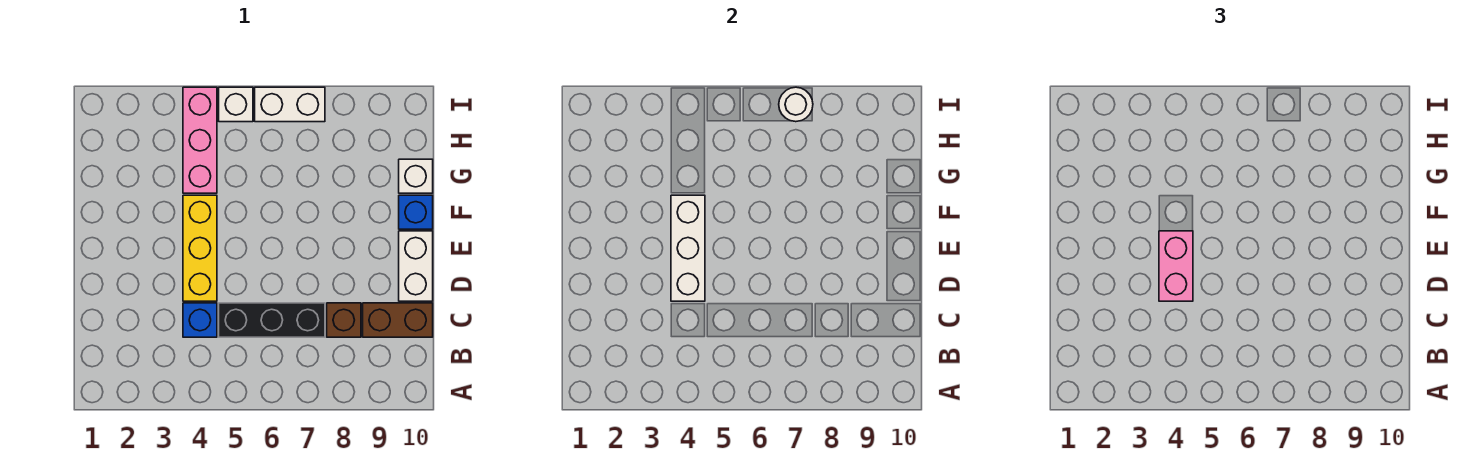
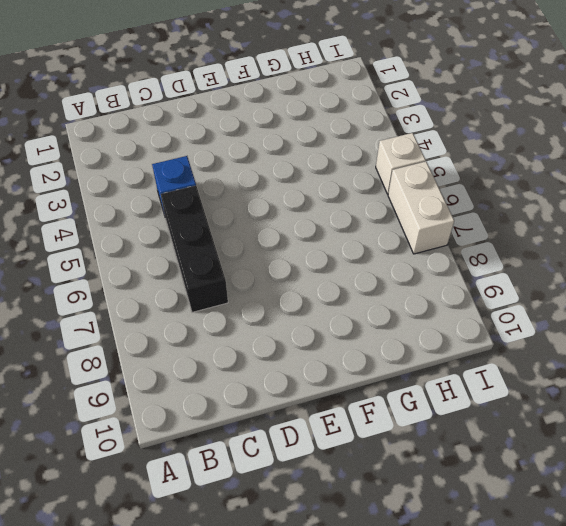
none -> brown brick C8 level 1
none -> brown brick C9:C10 level 1
none -> yellow brick D4:F4 level 1

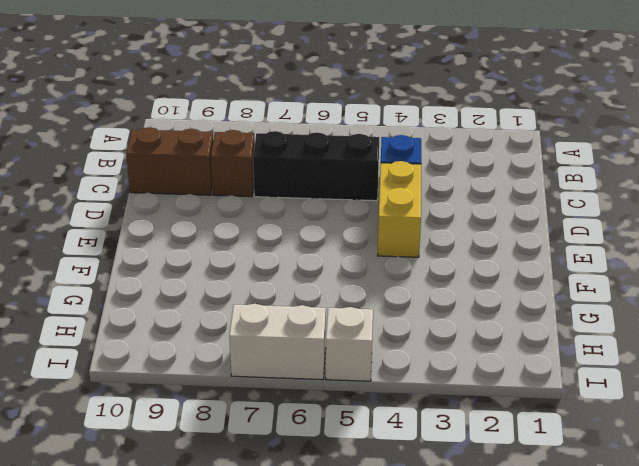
yellow brick D4:E4 level 1 -> yellow brick D4:F4 level 1
none -> white brick D10:E10 level 1
none -> blue brick F10 level 1
none -> pink brick G4:I4 level 1

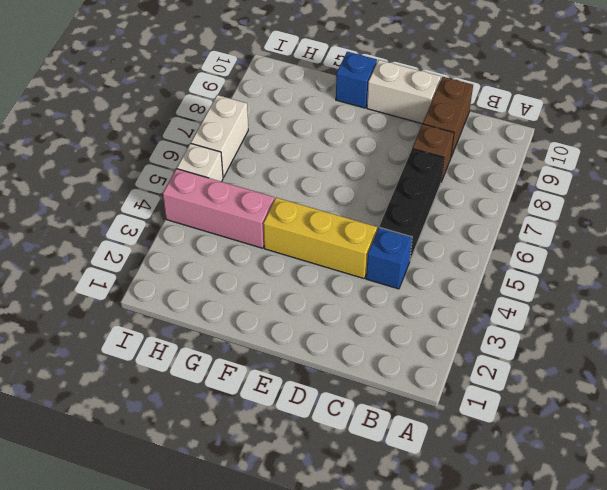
none -> white brick G10 level 1
none -> white brick D4:F4 level 2
none -> white round brick I7 level 2

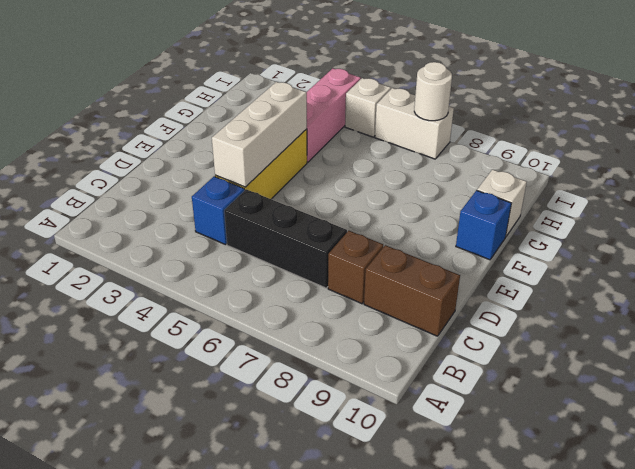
none -> white brick D10:E10 level 1
none -> pink brick D4:E4 level 3

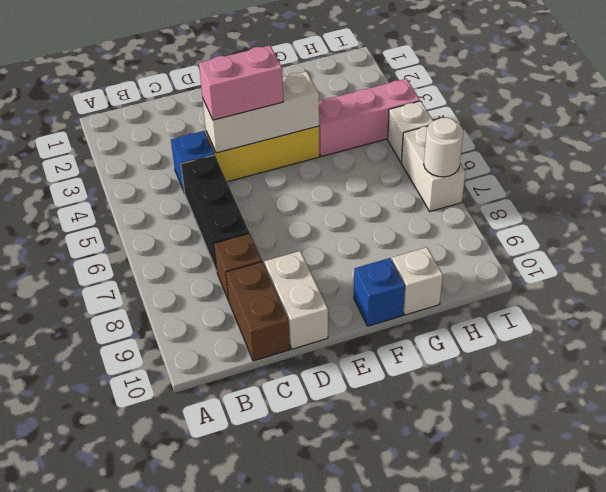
white brick D9:D10 level 1 -> white brick D10:E10 level 1

